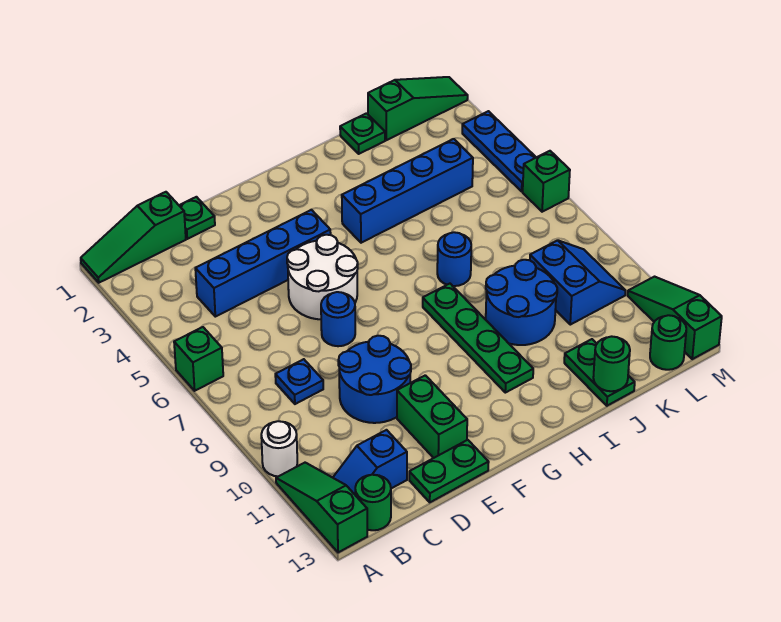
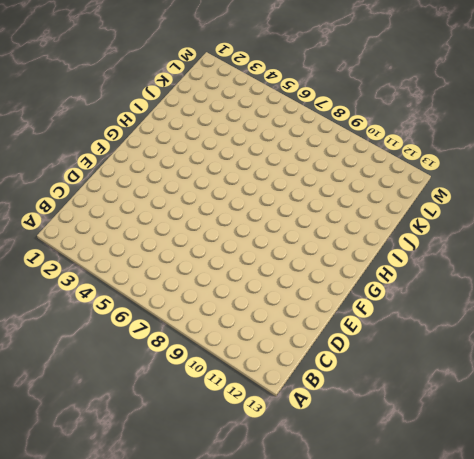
none -> green slope A1:C1 level 1 top C
none -> green brick A6 level 1
none -> white round brick A10 level 1

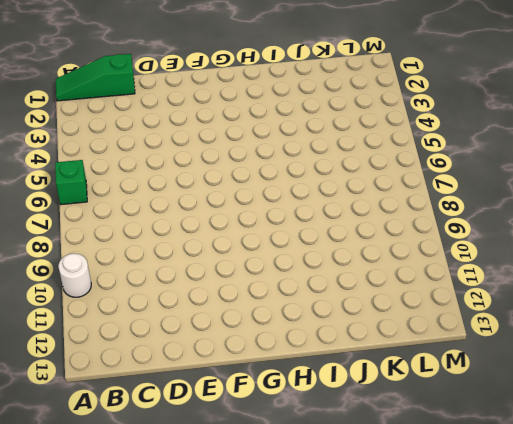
none -> green slope A11:A13 level 1 top 13
none -> blue slope B12:C12 level 1 top C
none -> green round brick B13 level 1

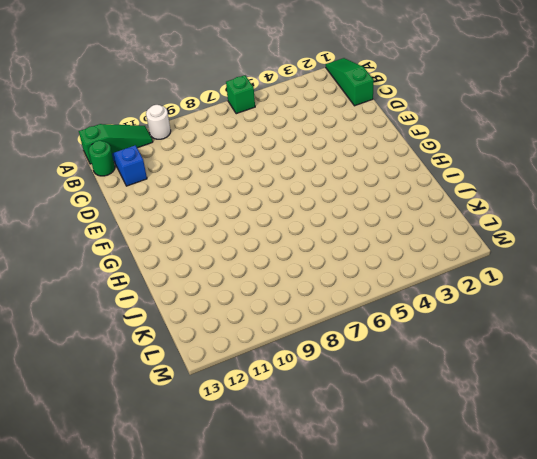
none -> blue brick C4:F4 level 1
none -> blue plate C8 level 1
none -> green plate D1 level 1

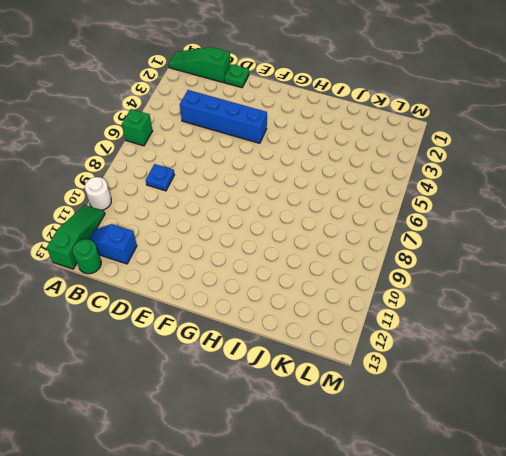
none -> blue round brick D9:E10 level 1
none -> green plate D13:E13 level 1
none -> white round brick E5:F6 level 1

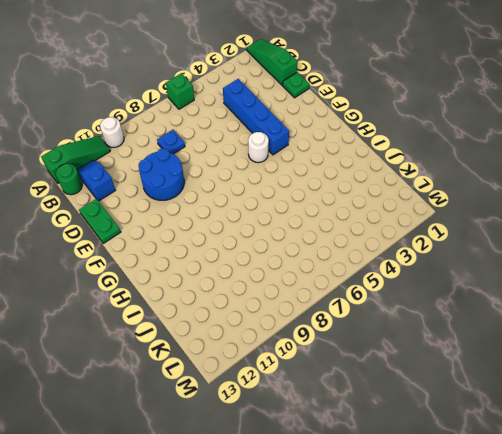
white round brick F5 level 1 -> white round brick E5:F6 level 1
none -> blue round brick E7 level 1
none -> green brick E11:E12 level 1
none -> blue brick H4:K4 level 1

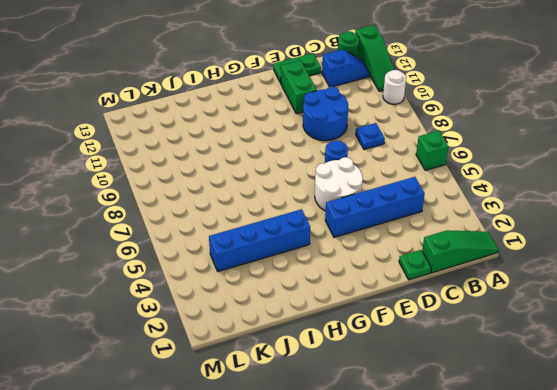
none -> green plate H8:H11 level 1
none -> blue round brick I7 level 1
none -> blue round brick I9:J10 level 1

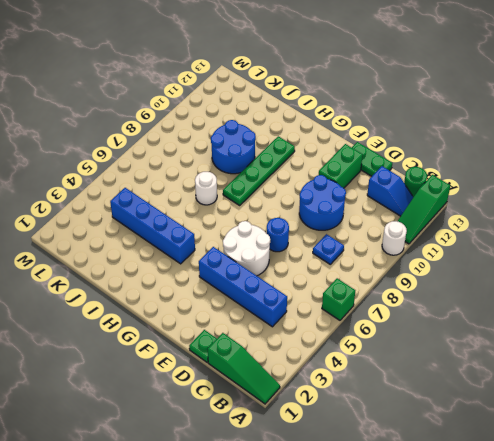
white round brick I7 level 1 -> blue round brick I7 level 1
none -> green plate J1 level 1
none -> green plate J12:J13 level 1
none -> green slope K1:M1 level 1 top K

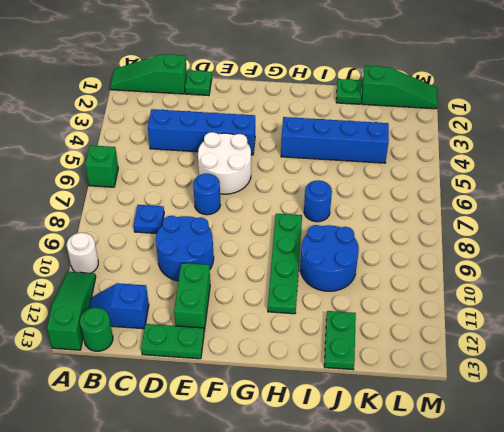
none -> blue slope K9:L10 level 1 top K
none -> green round brick L13 level 1
none -> blue plate M3:M5 level 1

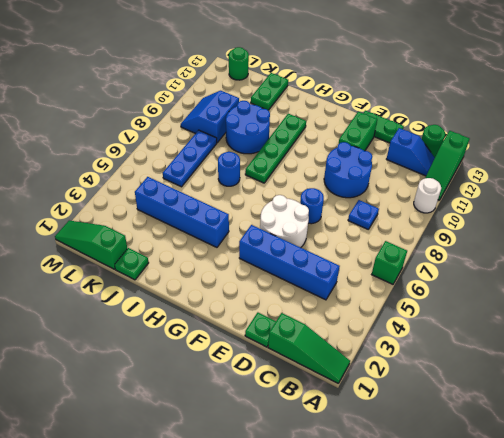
blue plate K6:K8 level 1 -> blue plate M3:M5 level 1
none -> green brick M6 level 1
none -> green slope M11:M13 level 1 top 13
none -> green round brick J13 level 2

